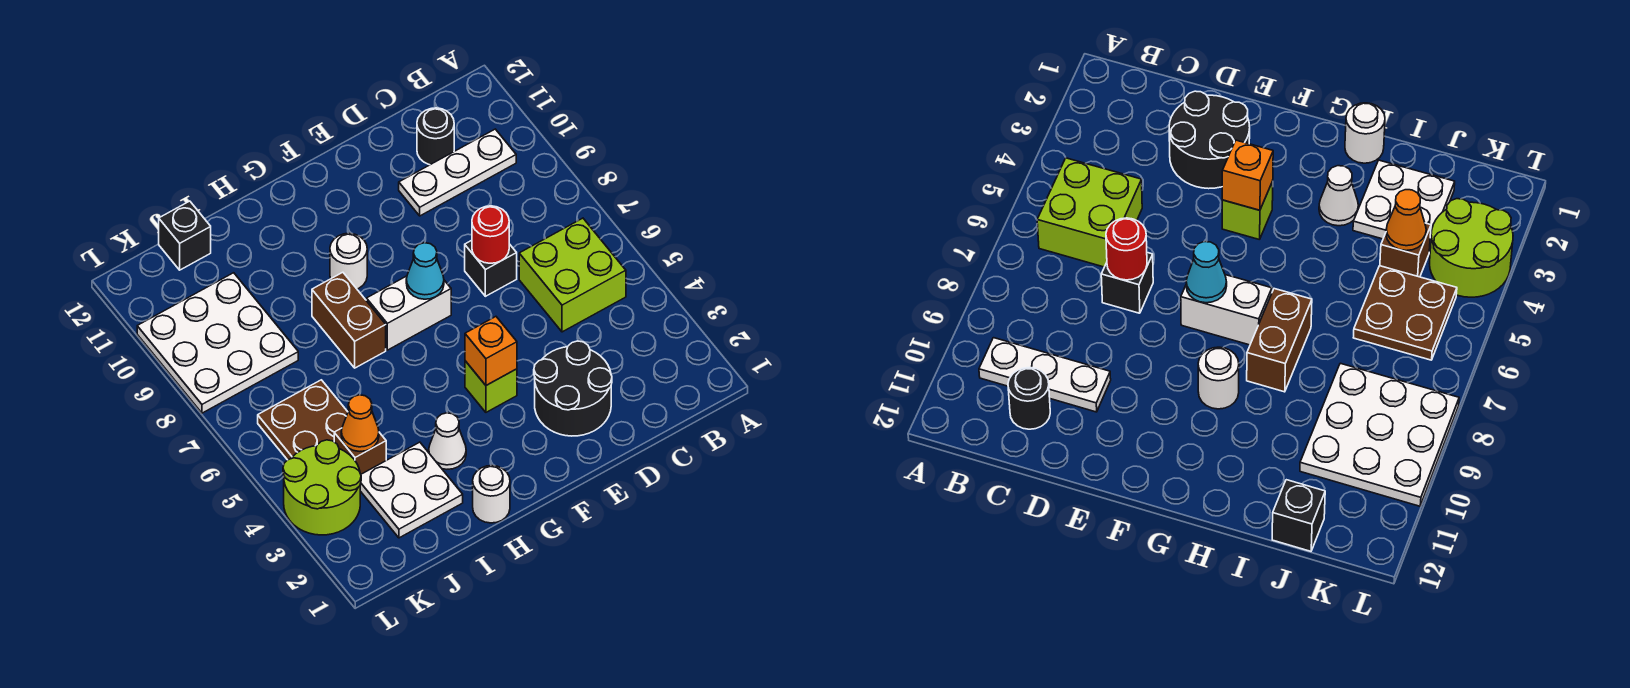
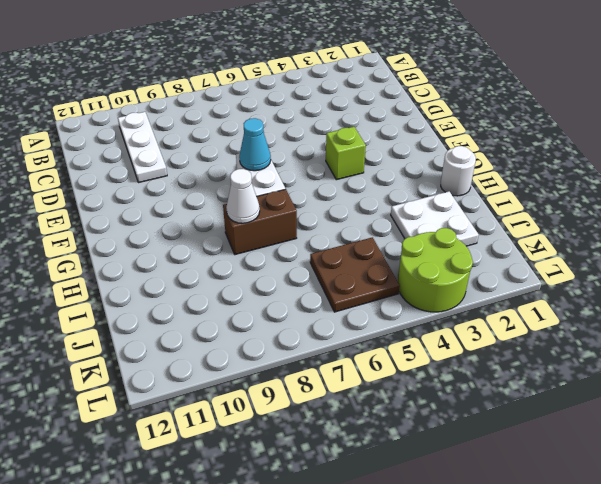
white cone H8 level 2 -> white cone H3 level 1
none -> lime brick B5:C6 level 1
none -> black round brick C11 level 1
none -> black round brick D2:E3 level 1

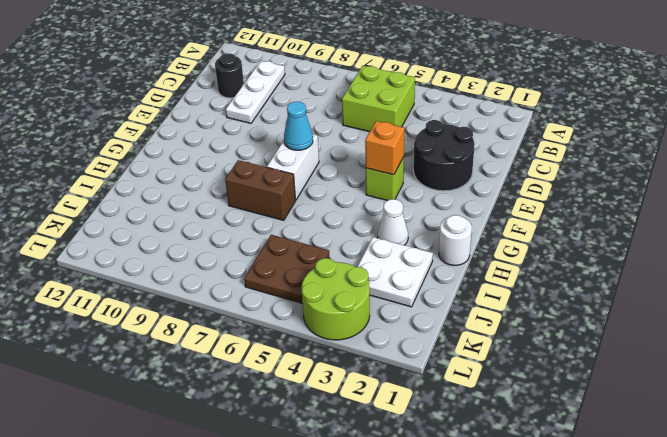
none -> black brick D7 level 1
none -> white round brick G9 level 1
none -> brown brick J4 level 1

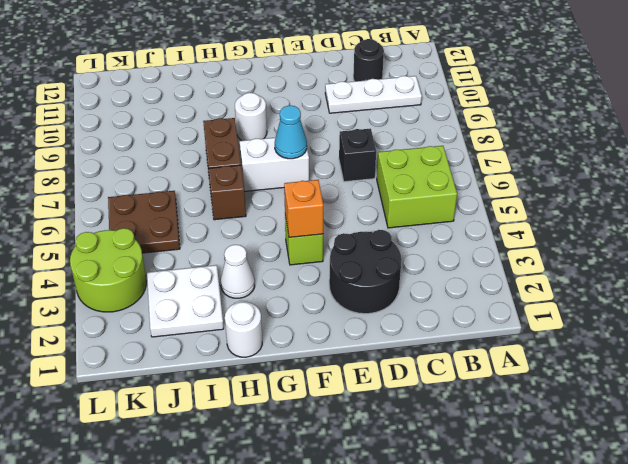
brown brick H6 level 1 -> brown brick J4 level 1
none -> white plate J8:L10 level 1
none -> black brick J12 level 1
none -> red round brick D7 level 2

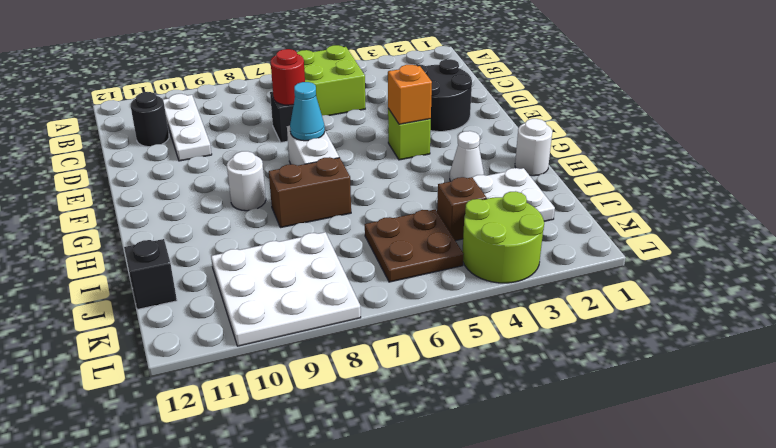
none -> orange cone J4 level 2

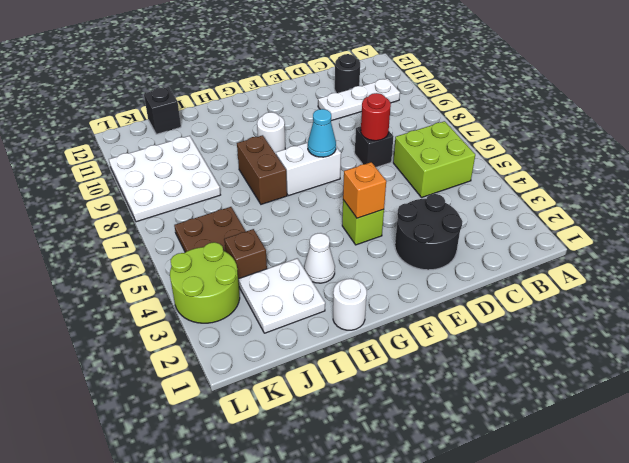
none -> orange cone J4 level 2

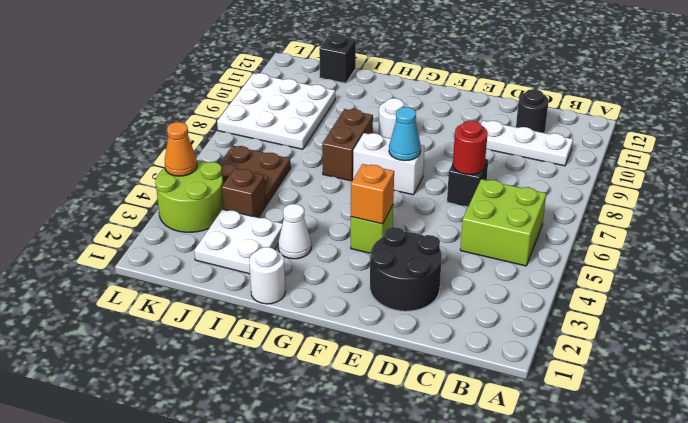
orange cone L4 level 2 -> orange cone J4 level 2

